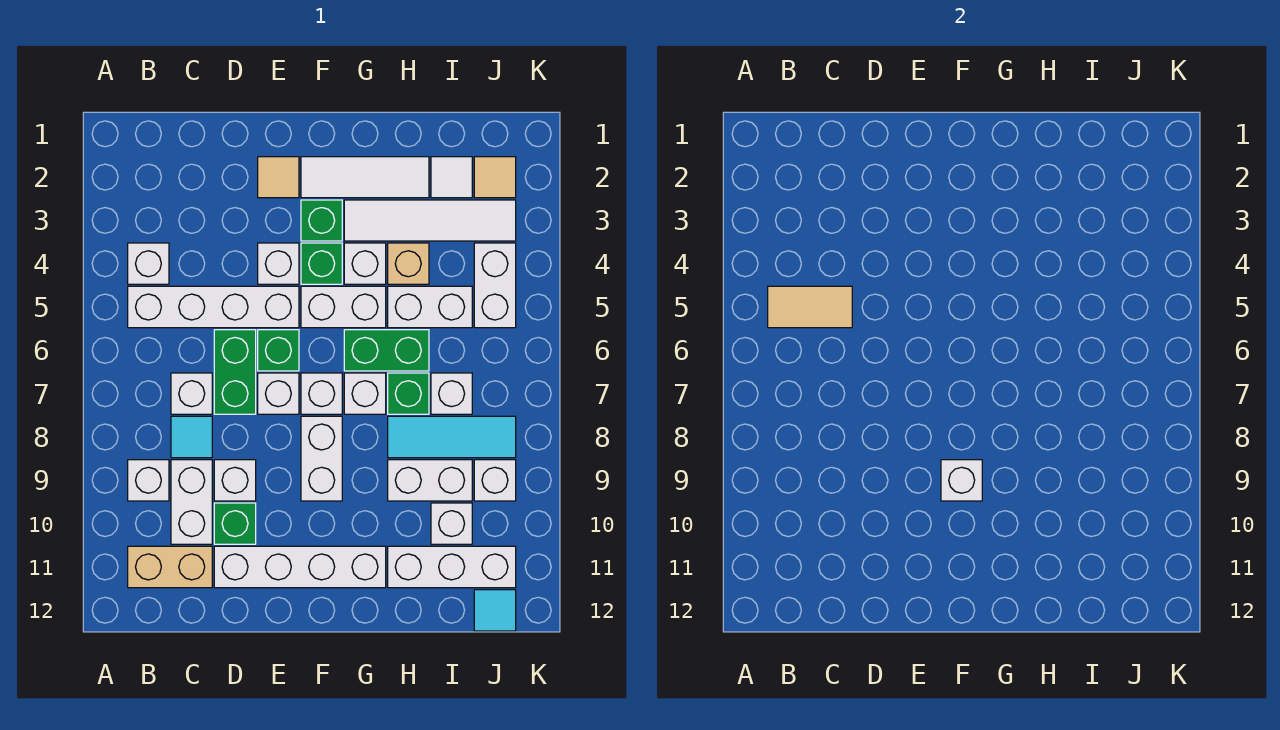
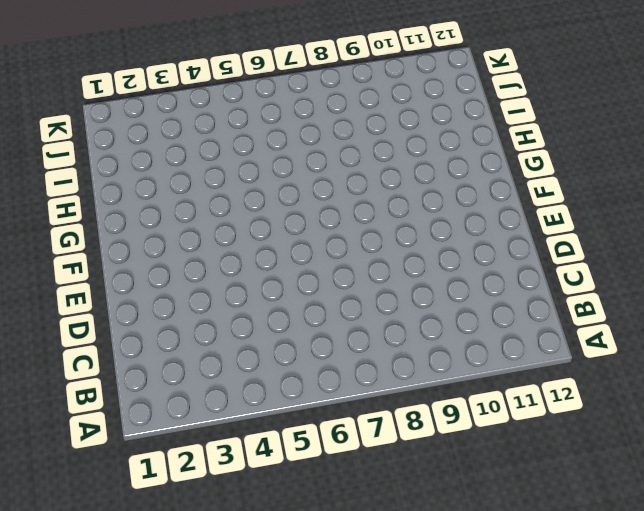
none -> white brick B4 level 1
none -> white brick B5:E5 level 1
none -> white brick B9 level 1
none -> tan brick B11:C11 level 1

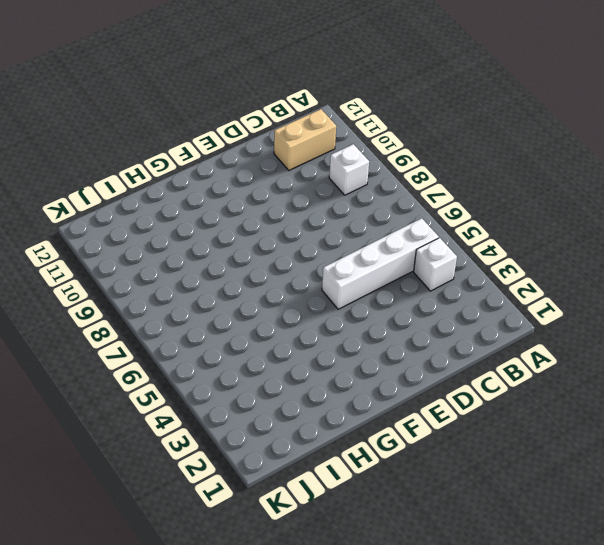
none -> white brick C7 level 1
none -> cyan tile C8 level 1
none -> white brick C9:C10 level 1
none -> green brick D6:D7 level 1

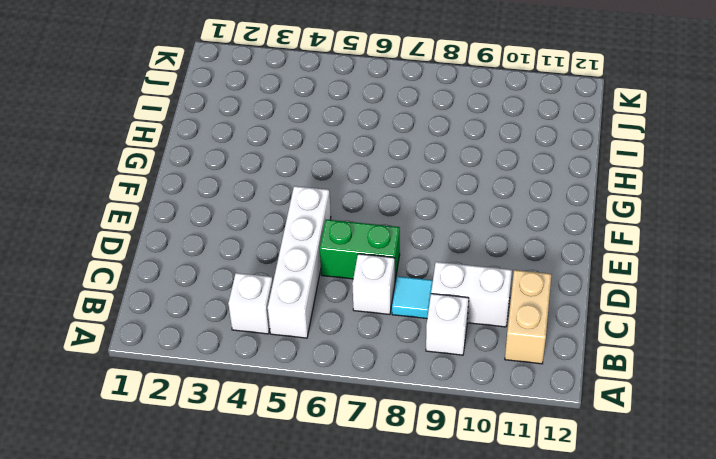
none -> white brick D9 level 1
none -> green brick D10 level 1
none -> white brick D11:G11 level 1
none -> tan tile E2 level 1

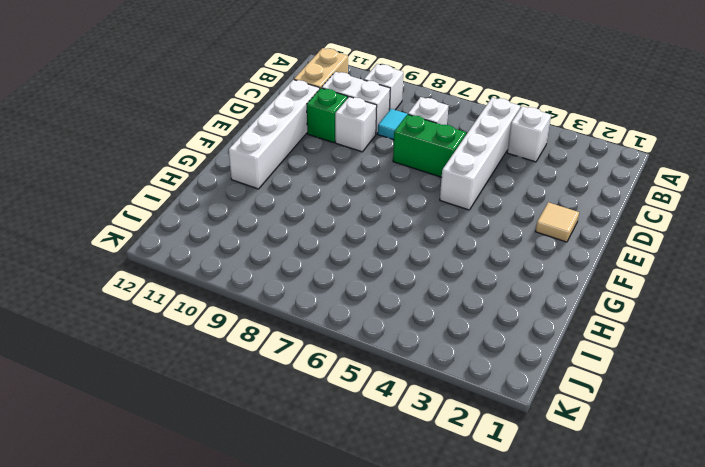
none -> white brick E4 level 1
none -> green brick E6 level 1
none -> white brick E7 level 1
none -> white tile F2:H2 level 1

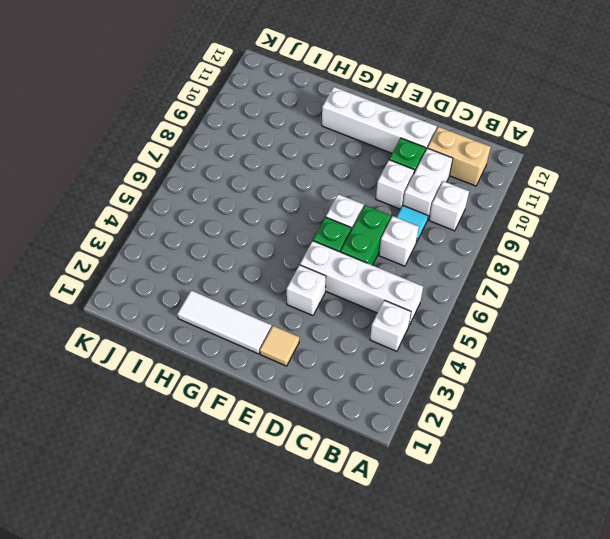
none -> green brick F3 level 1
none -> green brick F4 level 1
none -> white brick F5:G5 level 1
none -> white brick F7 level 1

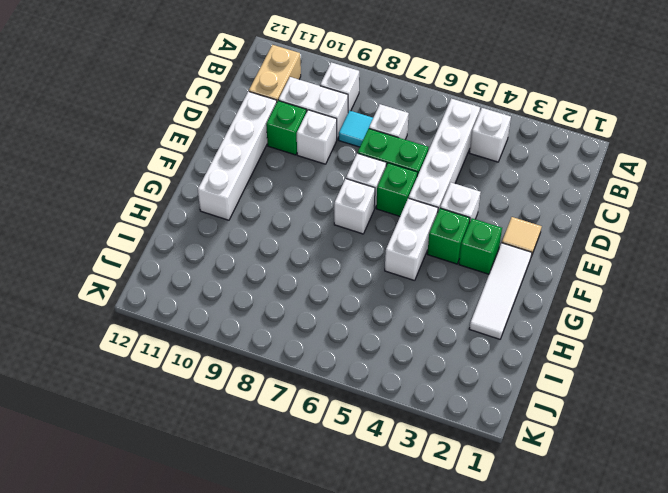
none -> white brick F8:F9 level 1
none -> white tile G3:J3 level 1
none -> white brick G4 level 1
none -> green brick G6:H6 level 1

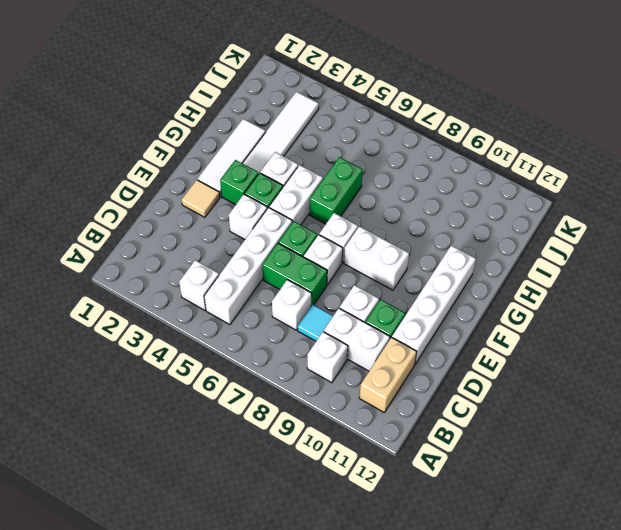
none -> white brick G7 level 1
none -> tan brick H4 level 1
none -> white brick H5:I5 level 1
none -> green brick H7 level 1

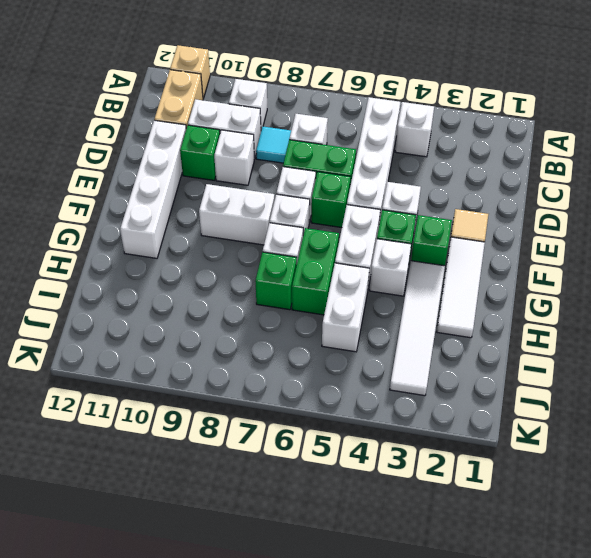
tan brick A11 level 1 -> tan brick H4 level 1
none -> cyan tile H8:J8 level 1
none -> white brick H9:I9 level 1
none -> white brick H11:J11 level 1
none -> white tile I2 level 1

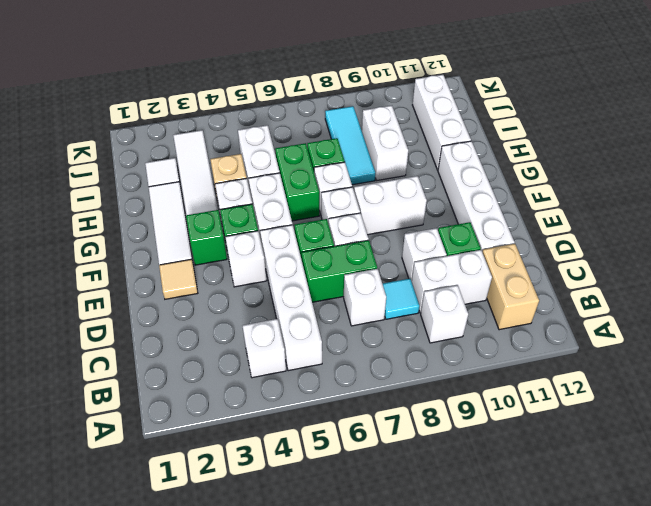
none -> white brick I7 level 1
none -> white brick I10 level 1
none -> tan tile J2 level 1
none -> white brick J4:J5 level 1

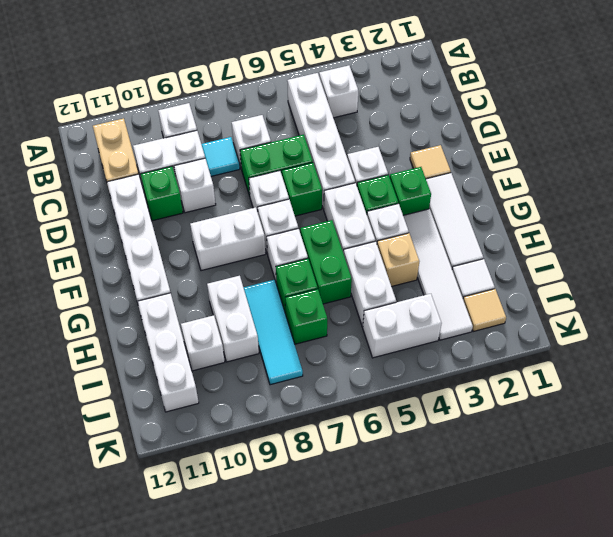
green brick I7 level 1 -> white brick I7 level 1
none -> white brick J9 level 1
none -> cyan tile J12 level 1
none -> tan tile B5:C5 level 2
none -> white brick F9 level 2

